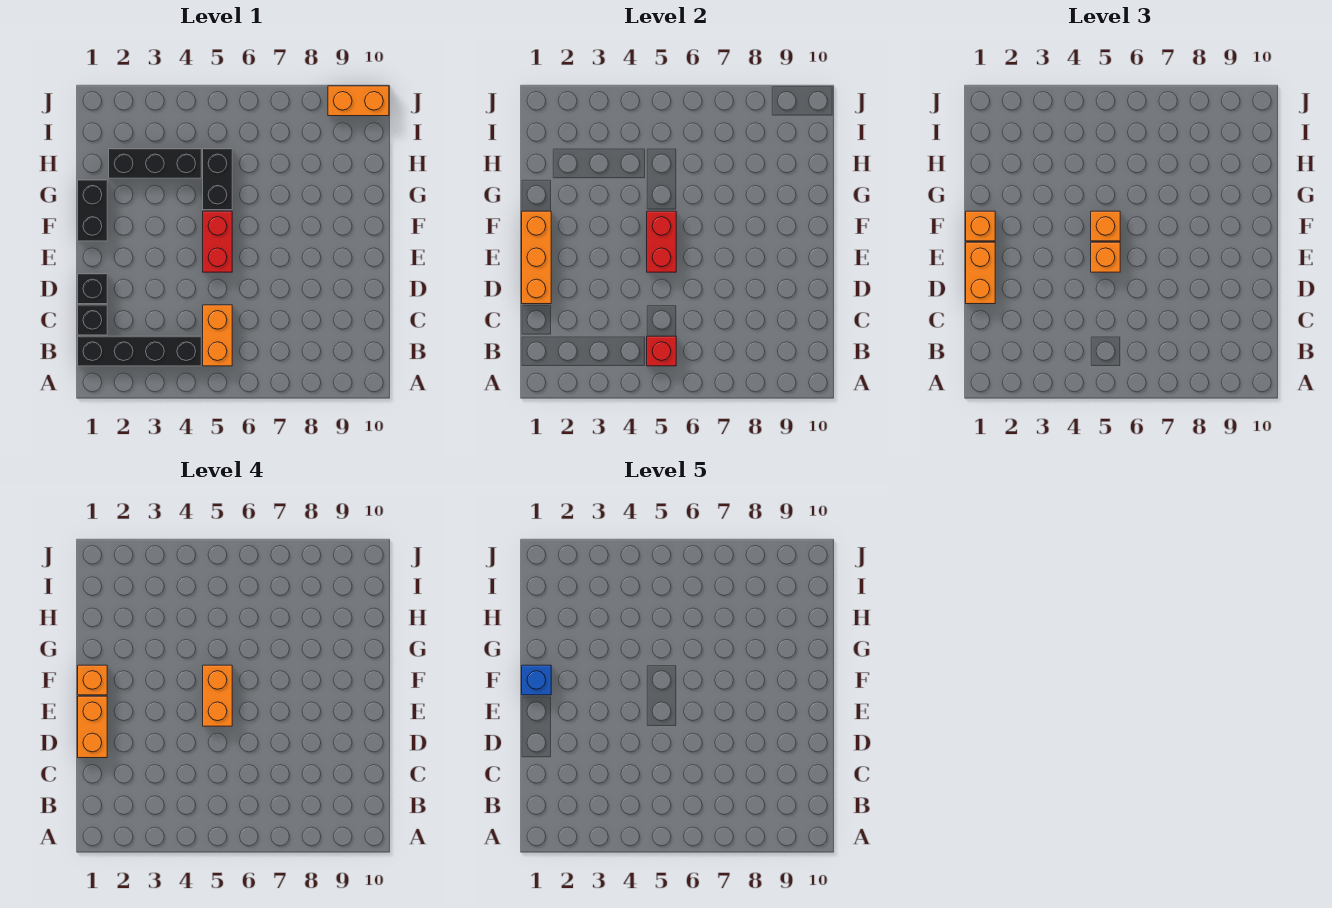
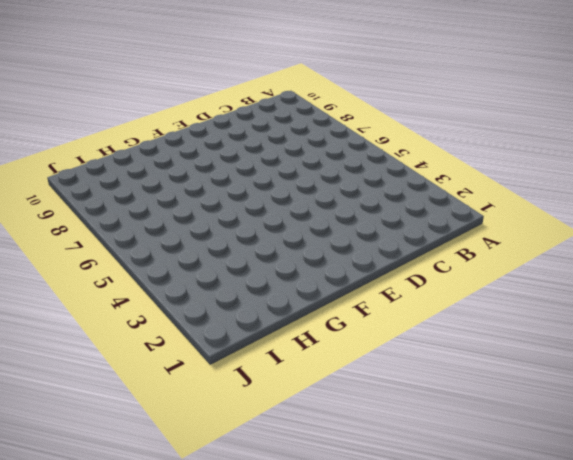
none -> black brick B1:B4 level 1
none -> orange brick B5:C5 level 1
none -> black brick C1 level 1

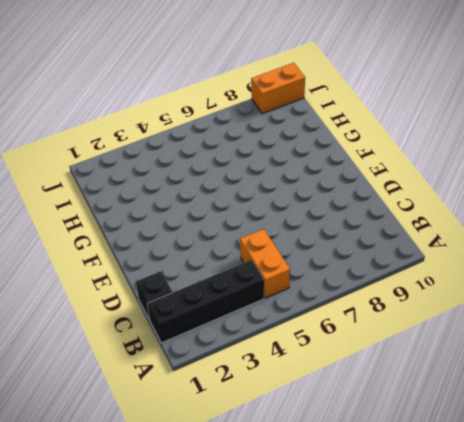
none -> black brick D1 level 1
none -> red brick E5:F5 level 1
none -> black brick F1:G1 level 1

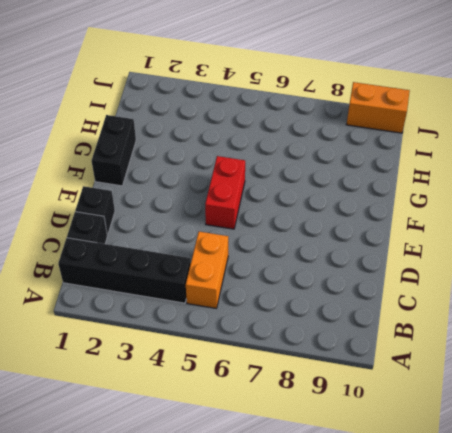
none -> black brick G5:H5 level 1
none -> black brick H2:H4 level 1
none -> red brick B5 level 2

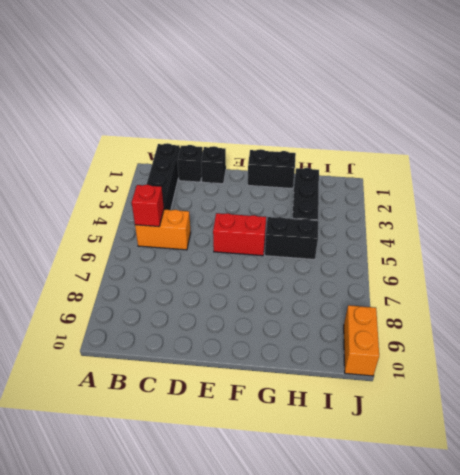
none -> orange brick D1:F1 level 2
none -> red brick E5:F5 level 2
none -> orange brick D1:E1 level 3

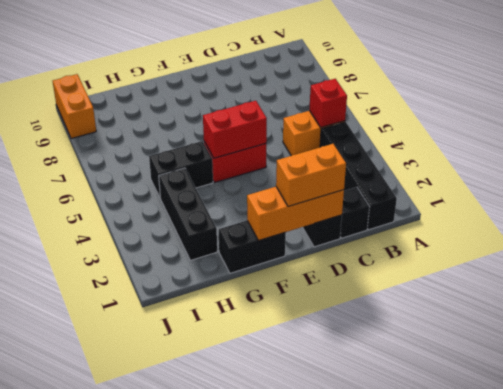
none -> orange brick E5 level 3
none -> orange brick F1 level 3
none -> orange brick F5 level 3

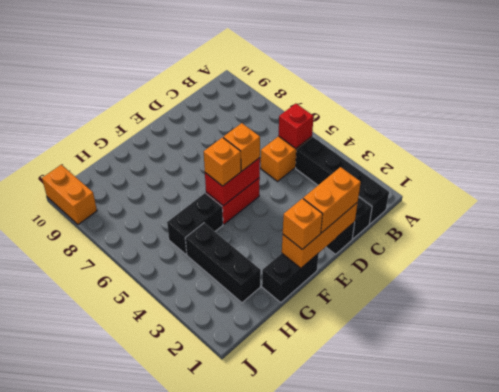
none -> orange brick D1:E1 level 4
none -> orange brick E5:F5 level 4
none -> orange brick F1 level 4

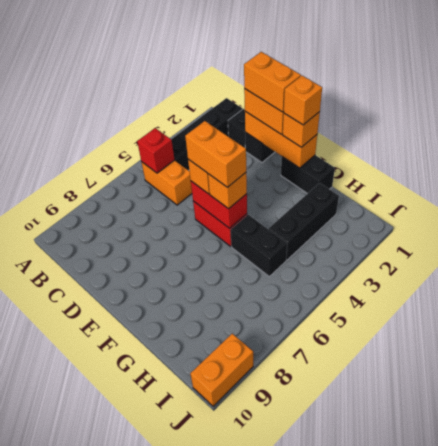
none -> blue brick F1 level 5

